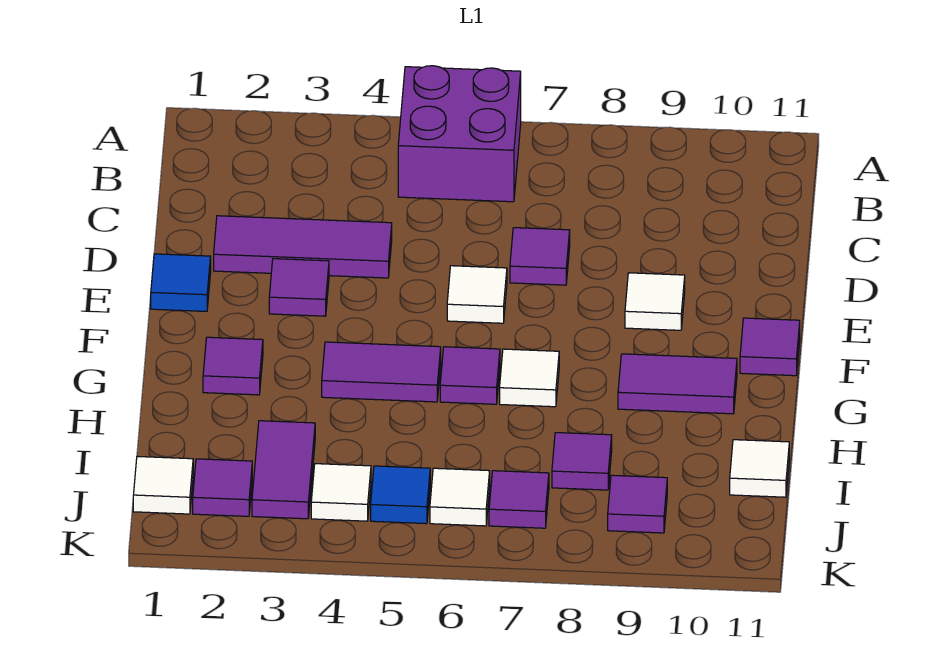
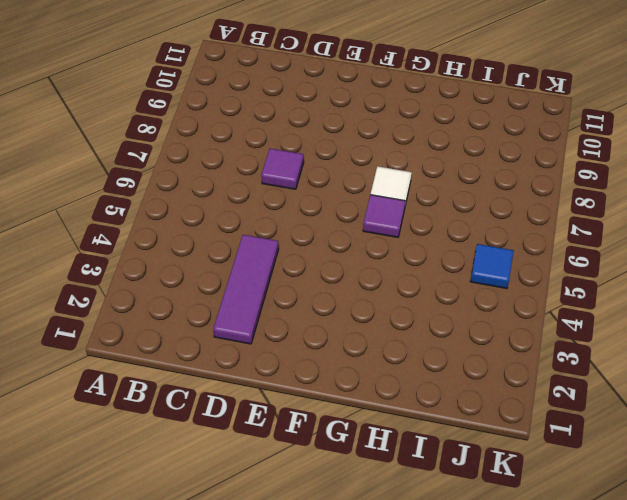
none -> purple brick A5:B6 level 1
none -> blue tile E1 level 1
none -> purple tile E3 level 1

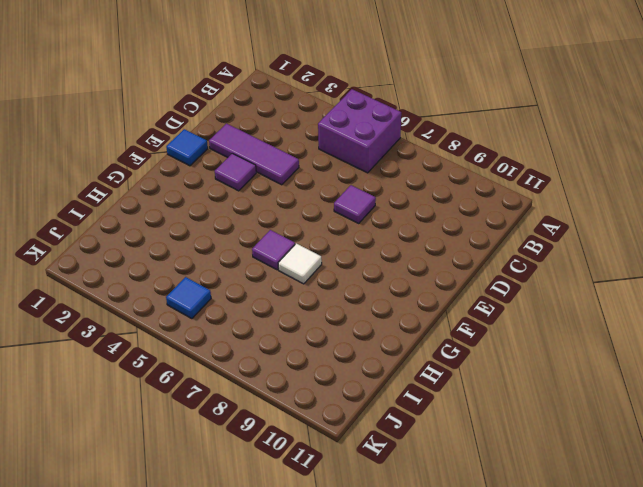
none -> white tile E6 level 1
none -> white tile E9 level 1
none -> purple tile F11 level 1

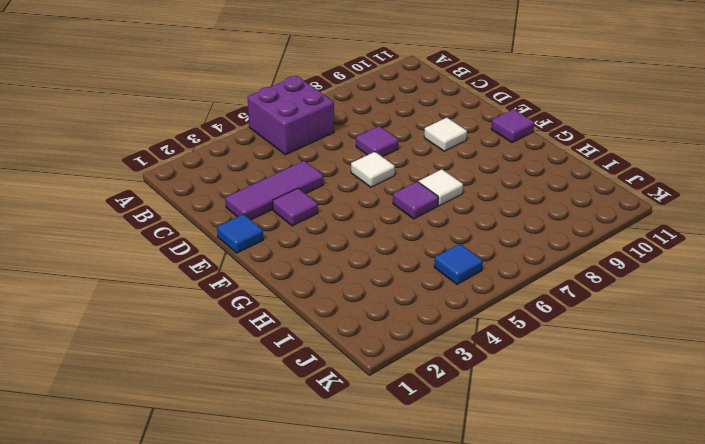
none -> purple tile G2 level 1
none -> purple tile G4:G5 level 1
none -> purple tile G9:G10 level 1

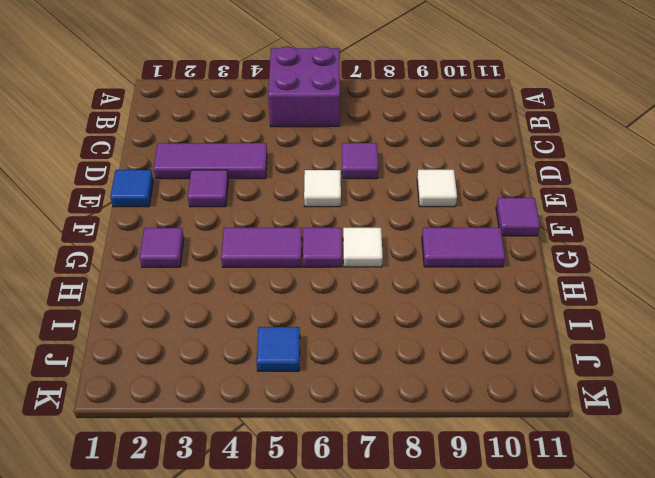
none -> purple tile I3:J3 level 1
none -> purple tile I8 level 1
none -> white tile I11 level 1

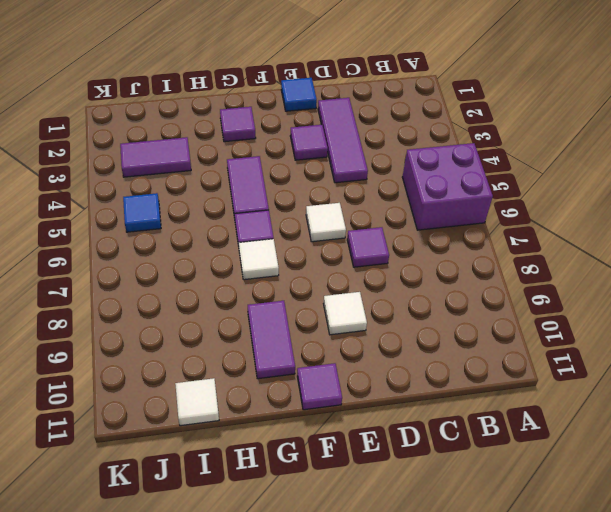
none -> purple tile I8 level 1
none -> white tile J1 level 1
none -> purple tile J2 level 1

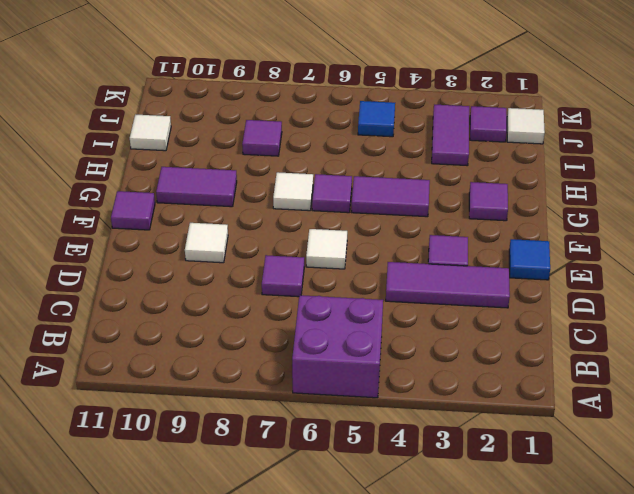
none -> white tile J4 level 1
none -> white tile J6 level 1
none -> purple tile J7 level 1

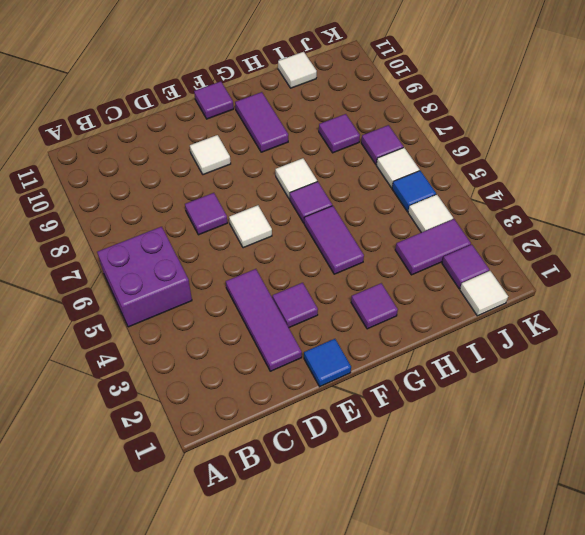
none -> purple tile J9 level 1

